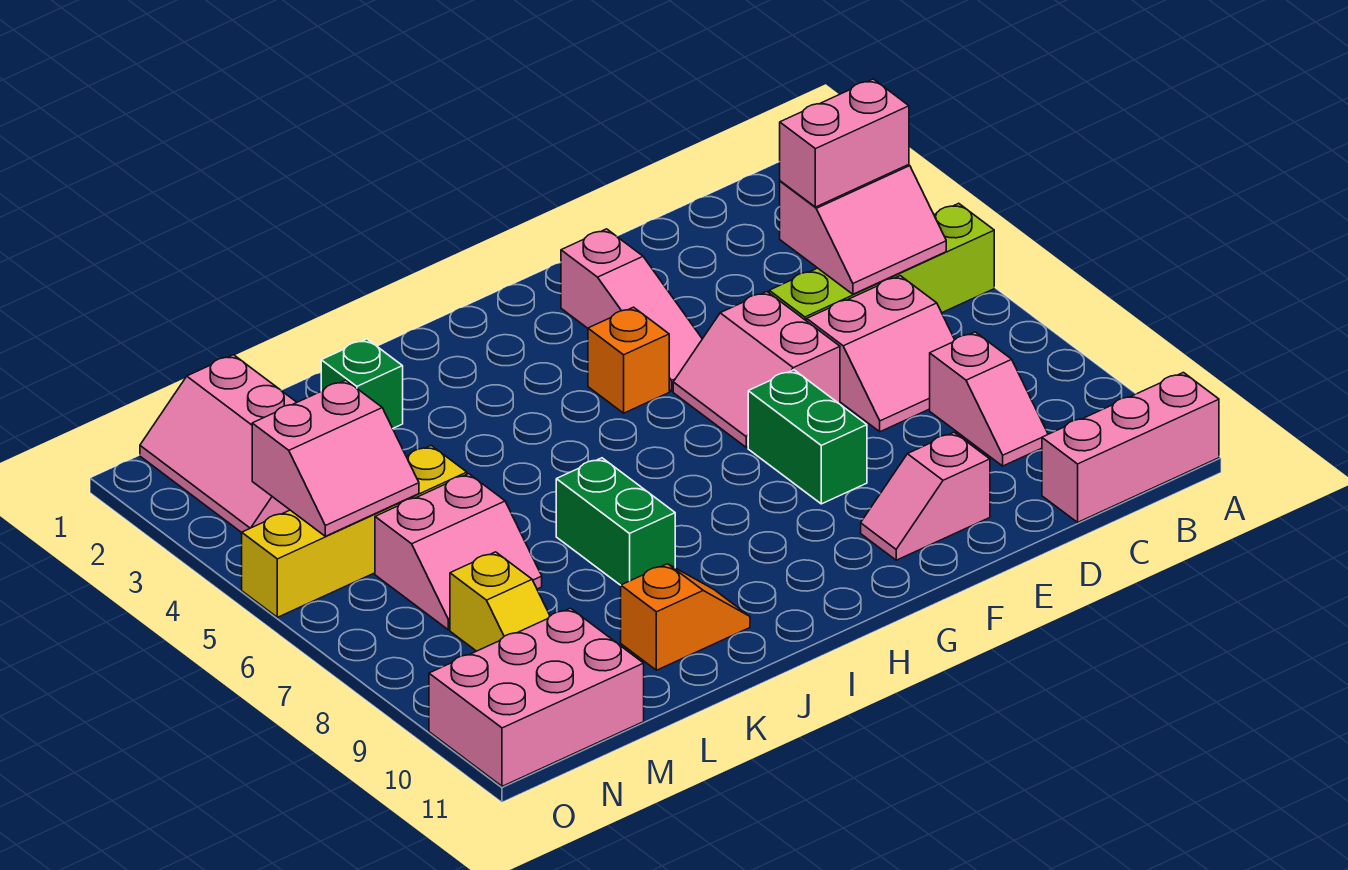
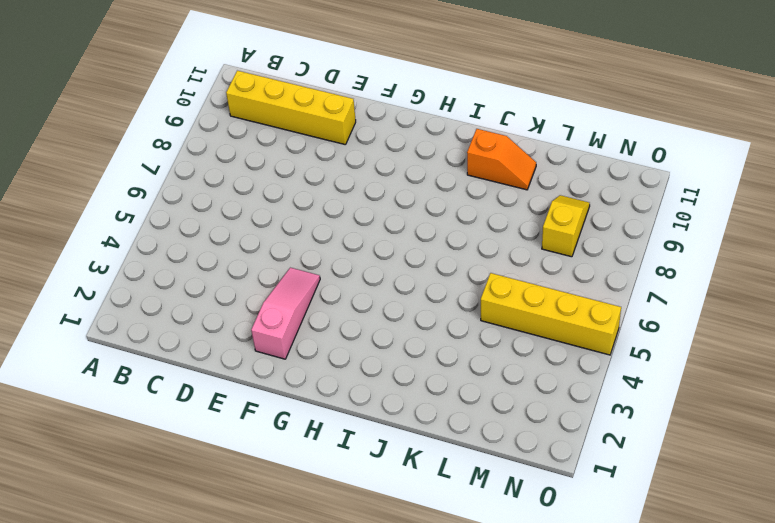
yellow brick B10:E10 level 1 -> pink slope E10:F10 level 1 top E
orange slope J10:K10 level 1 top J -> orange slope J10:K10 level 1 top K
none -> lime brick A5:D5 level 1
none -> pink brick A11:C11 level 1
none -> pink slope C6:D7 level 1 top 6

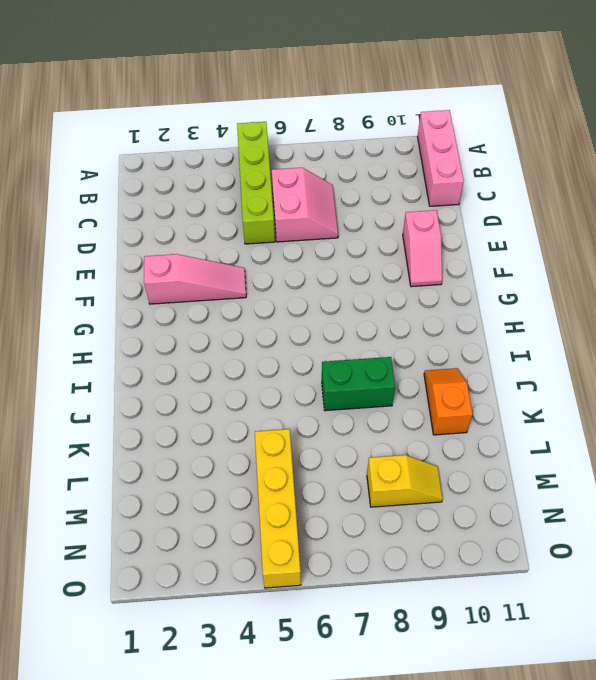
none -> pink slope C8:C9 level 1 top 8
none -> pink slope E5:F6 level 1 top E
none -> green brick F7:F8 level 1

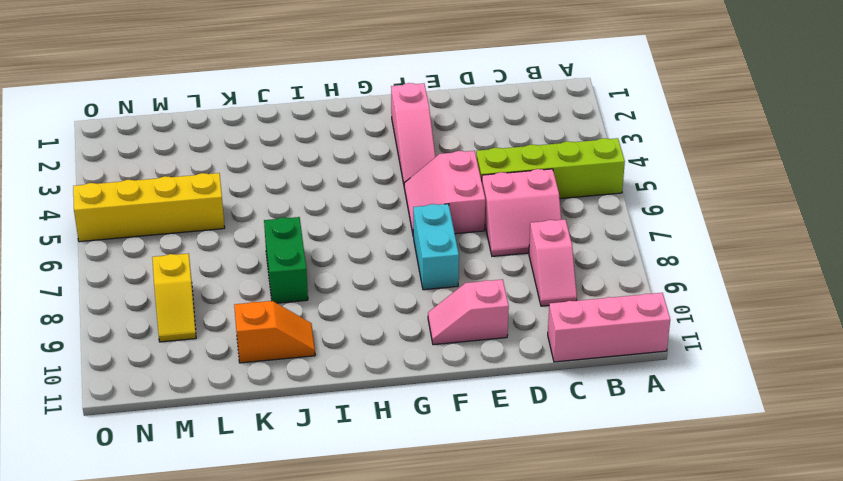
cyan brick F7:F8 level 1 -> green brick F7:F8 level 1
none -> orange brick G4 level 1
none -> green brick K2 level 1
none -> pink slope L6:M7 level 1 top 6

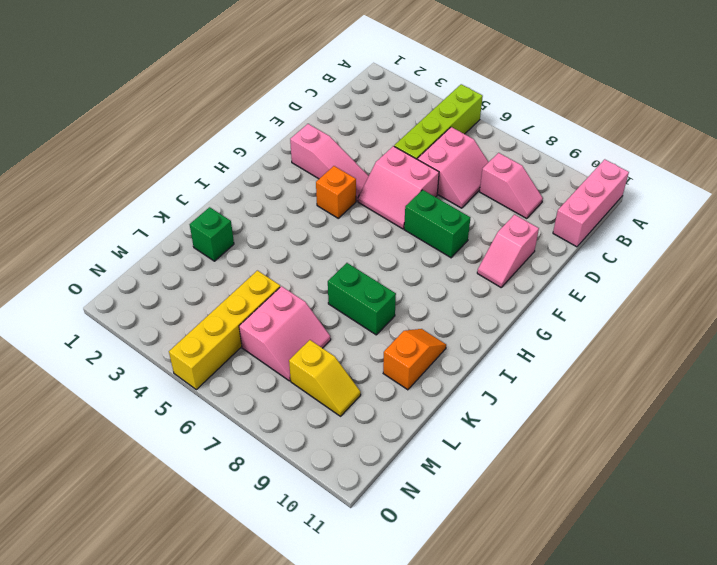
none -> pink slope M1:N3 level 1 top M
none -> pink brick M10:O11 level 1
none -> pink slope B4:C5 level 2 top 4

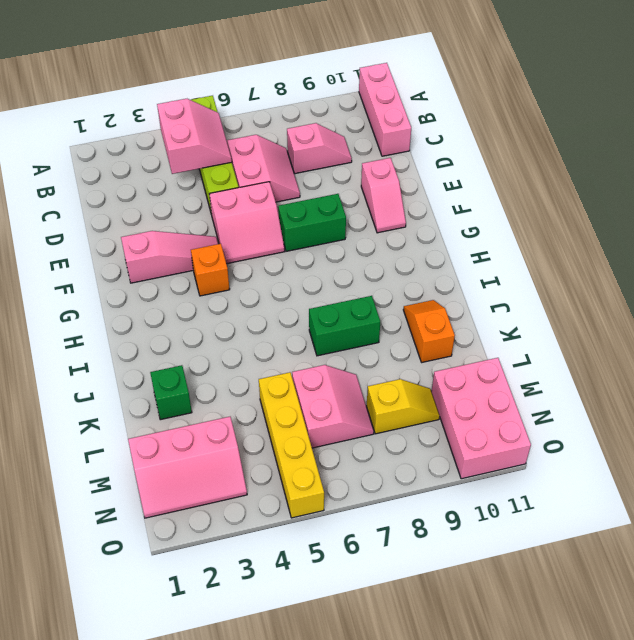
none -> pink slope M4:N5 level 2 top 4
none -> pink brick B4:C4 level 3

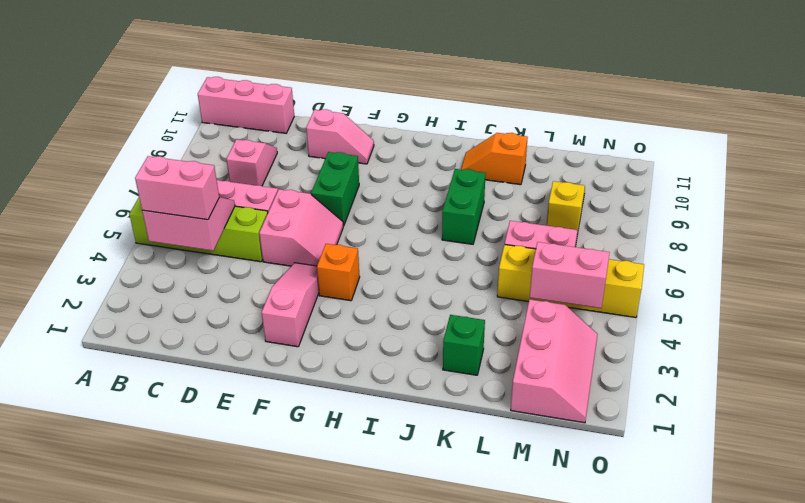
none -> pink brick M10:O11 level 1

